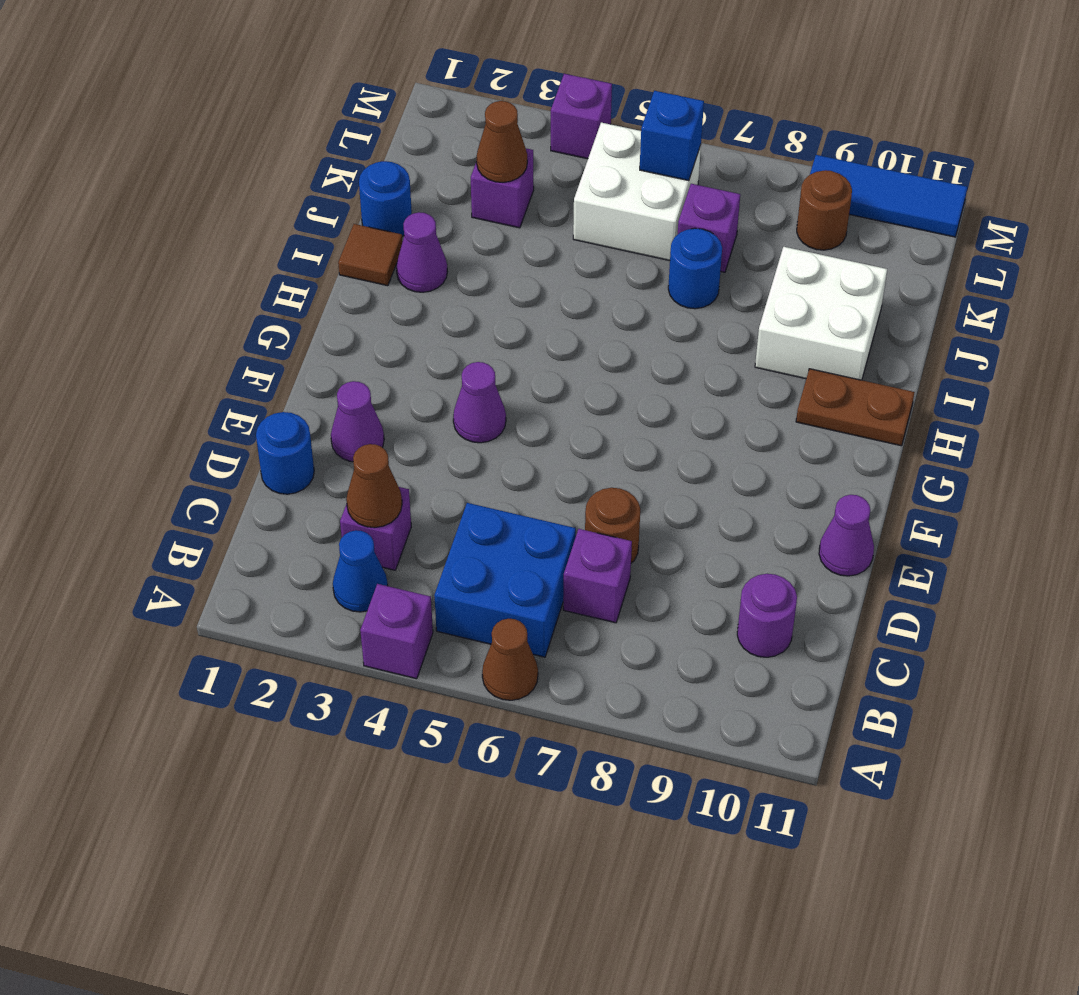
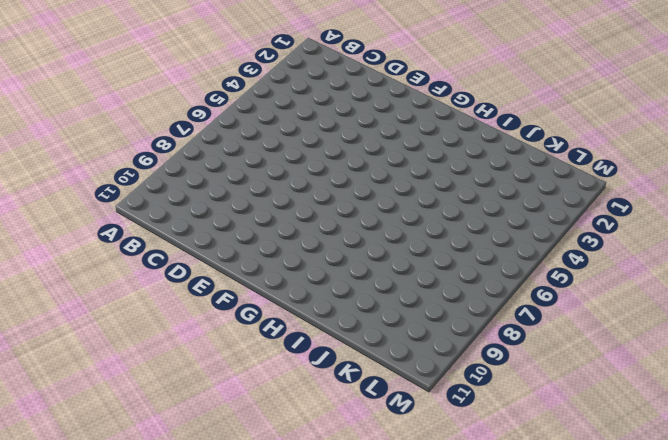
none -> purple brick A4 level 1
none -> brown cone A6 level 1
none -> blue cone B3 level 1

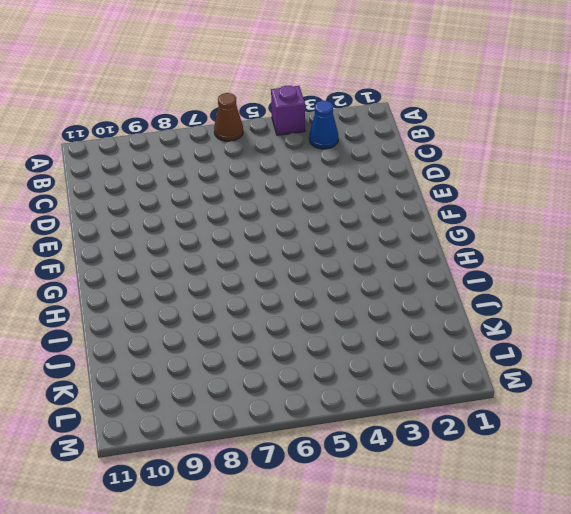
none -> blue brick B5:C6 level 1
none -> purple brick C3 level 1
none -> purple brick C7 level 1

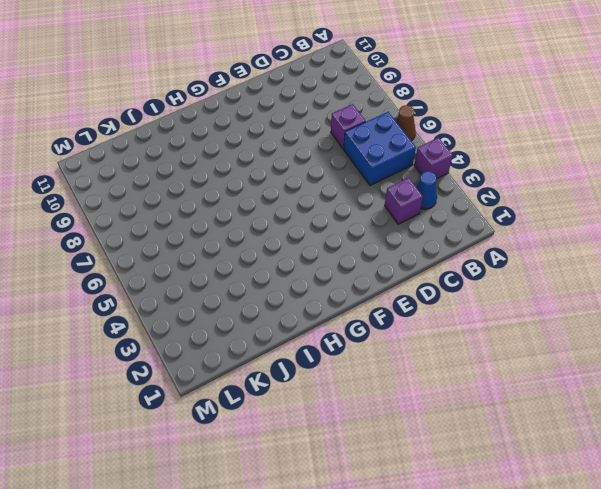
none -> purple round brick C10 level 1
none -> blue round brick D1 level 1
none -> brown round brick D7 level 1

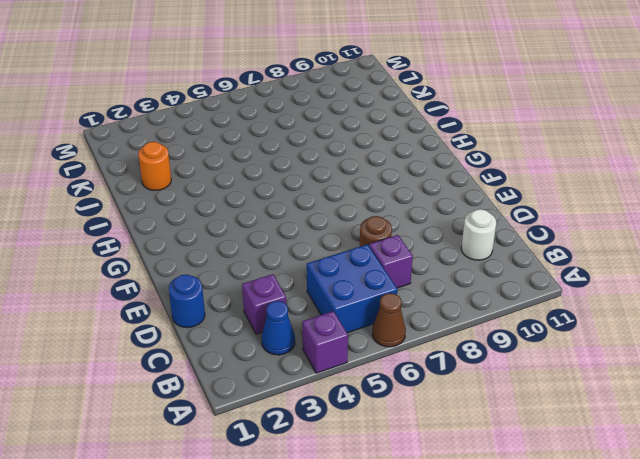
white round brick C10 level 1 -> purple round brick C10 level 1
orange round brick J2 level 1 -> none
none -> purple cone E2 level 1
none -> purple cone E11 level 1
none -> purple cone F4 level 1

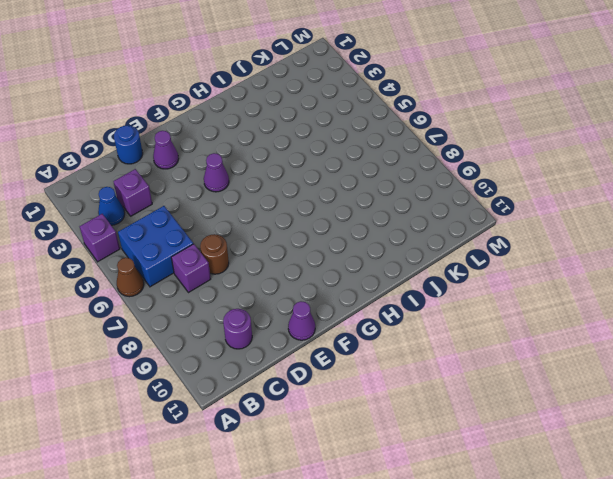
none -> brown plate H10:H11 level 1
none -> brown tile I1 level 1
none -> purple cone I2 level 1

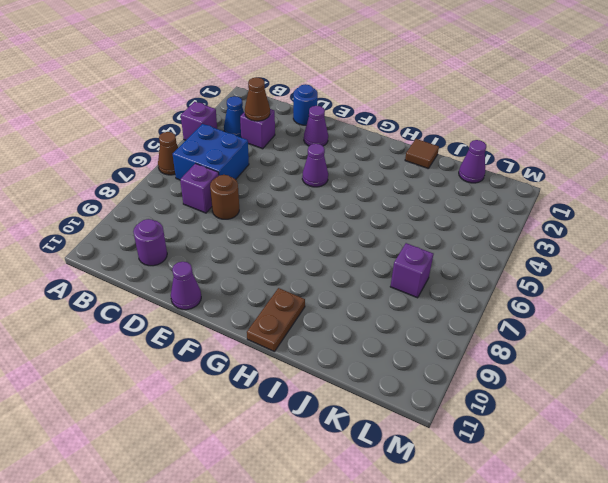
purple cone K1 level 1 -> purple cone I2 level 1
none -> white brick I9:J10 level 1
none -> blue round brick J1 level 1
none -> blue round brick J7 level 1

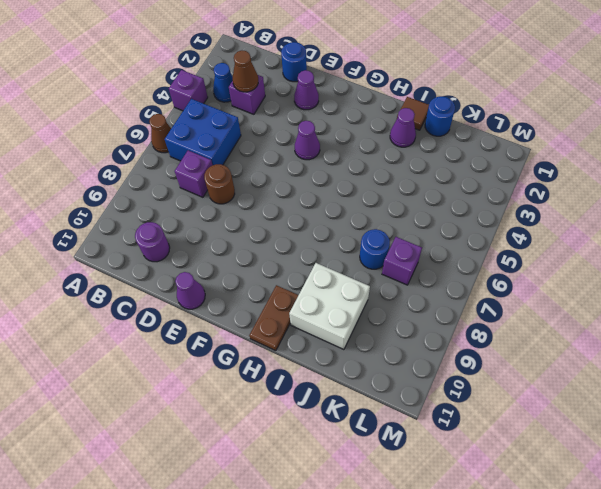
none -> purple brick K3 level 1
none -> white brick K5:L6 level 1
none -> brown round brick L9 level 1

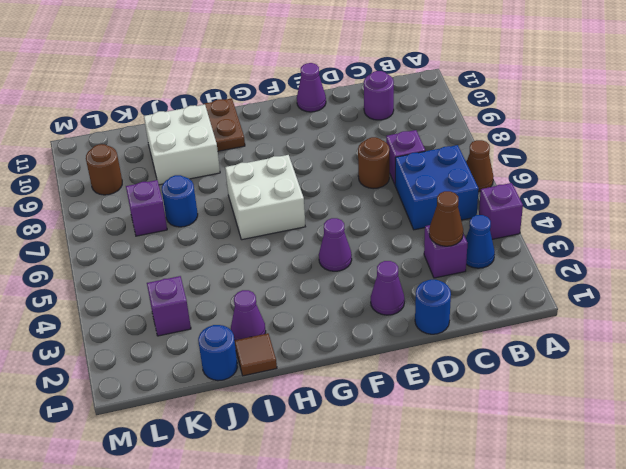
white brick G6:H7 level 1 -> white brick K5:L6 level 1
none -> purple brick M4 level 1
none -> blue tile M9:M11 level 1
none -> brown cone K3 level 2

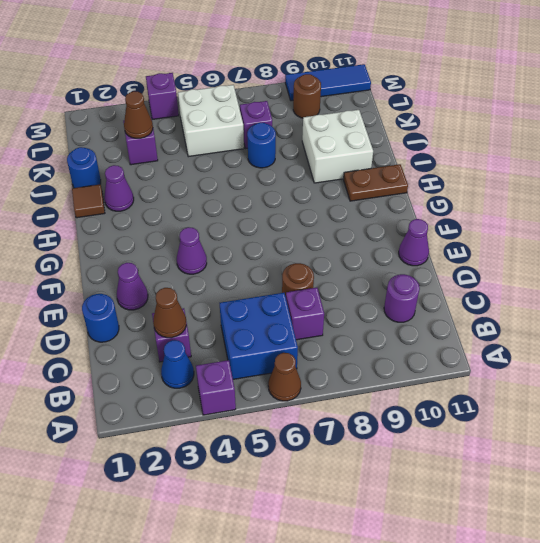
none -> blue brick L6 level 2

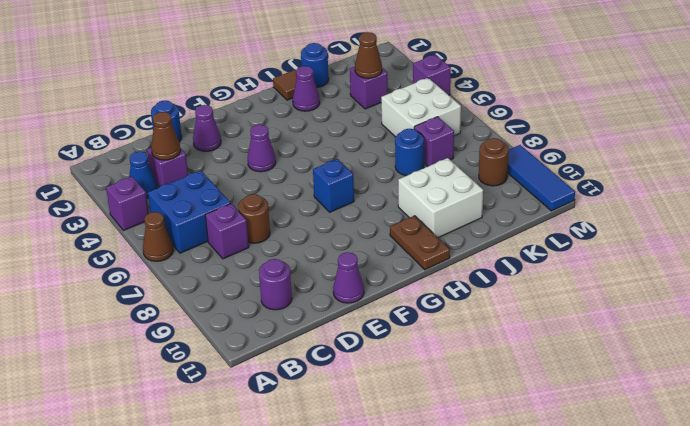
blue brick G7 level 1 -> blue brick L6 level 2

